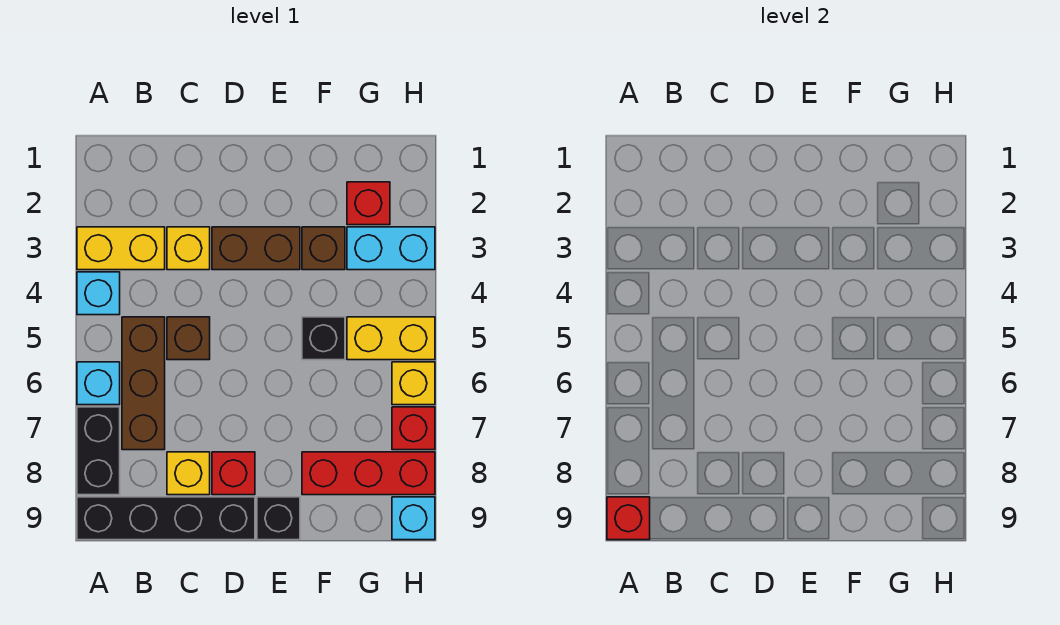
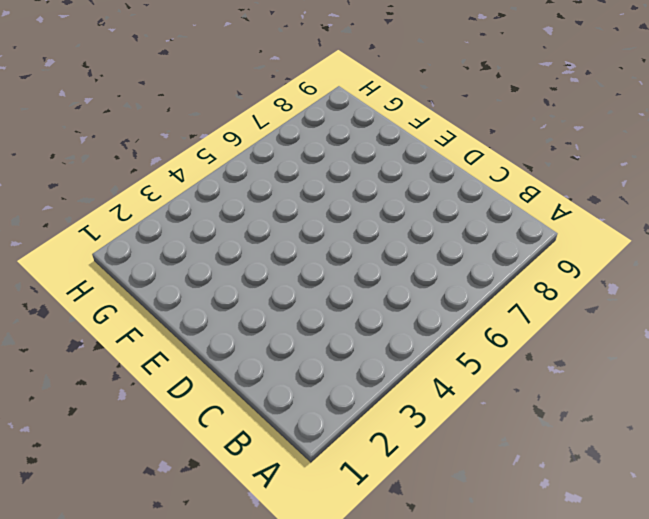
none -> yellow brick A3:B3 level 1
none -> cyan brick A4 level 1
none -> cyan brick A6 level 1

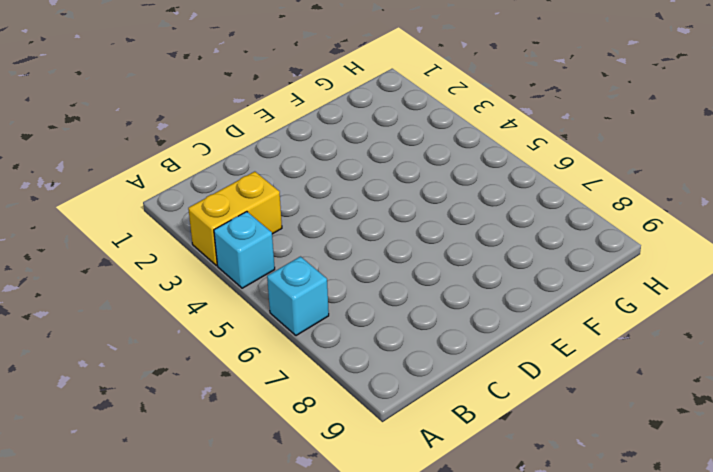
none -> black brick A7:A8 level 1
none -> black brick A9:D9 level 1
none -> brown brick B5:B7 level 1

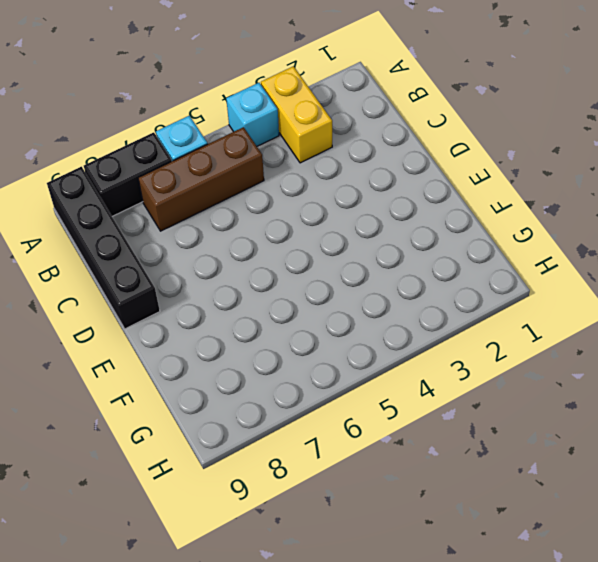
none -> yellow brick C3 level 1
none -> brown brick C5 level 1
none -> yellow brick C8 level 1

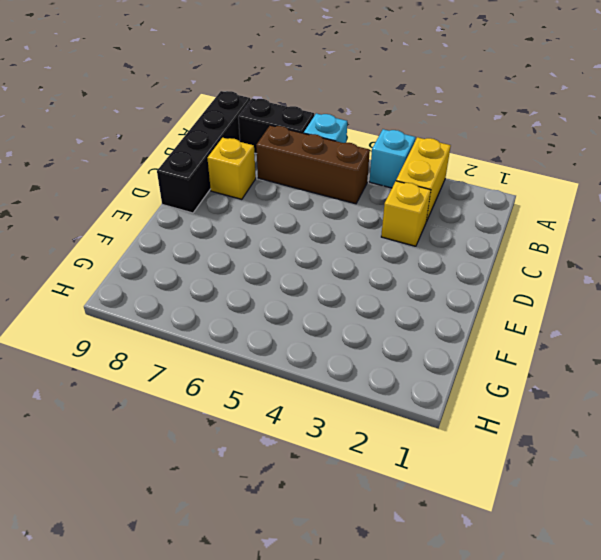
none -> brown brick C5 level 1
none -> brown brick D3:E3 level 1
none -> red brick D8 level 1

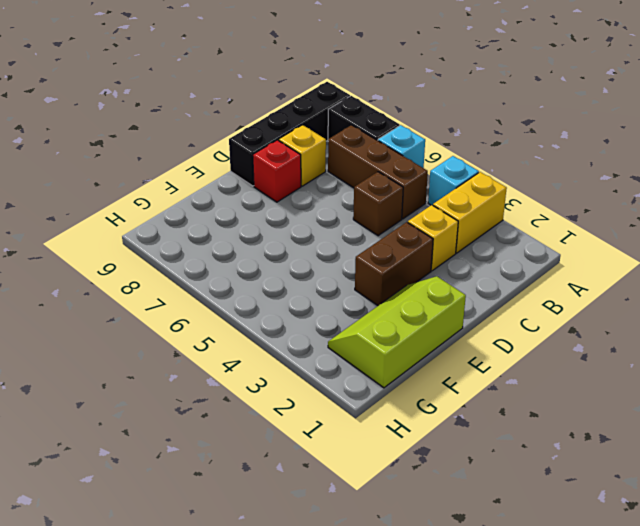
lime slope E1:G2 level 1 top 1 -> red brick G2 level 1
none -> black brick E9 level 1
none -> brown brick F3 level 1
none -> black brick F5 level 1

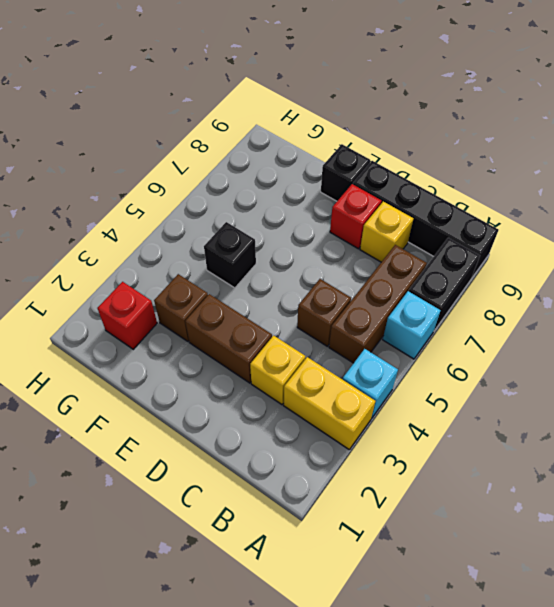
none -> red brick F8:H8 level 1
none -> cyan brick G3:H3 level 1
none -> yellow brick G5:H5 level 1

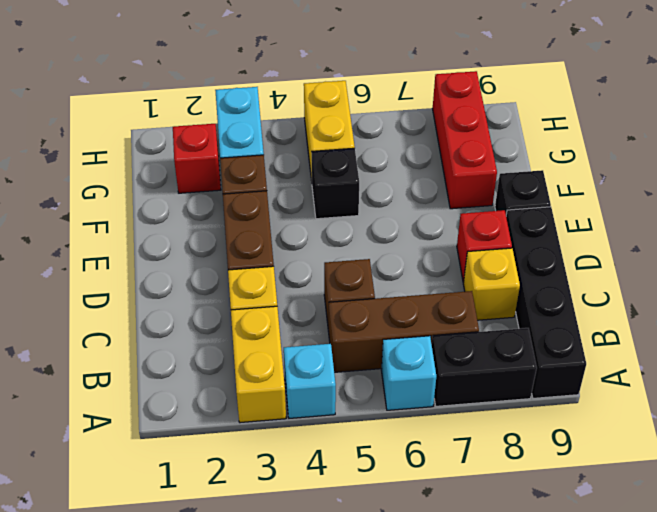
none -> yellow brick H6 level 1
none -> red brick H7 level 1
none -> cyan brick H9 level 1

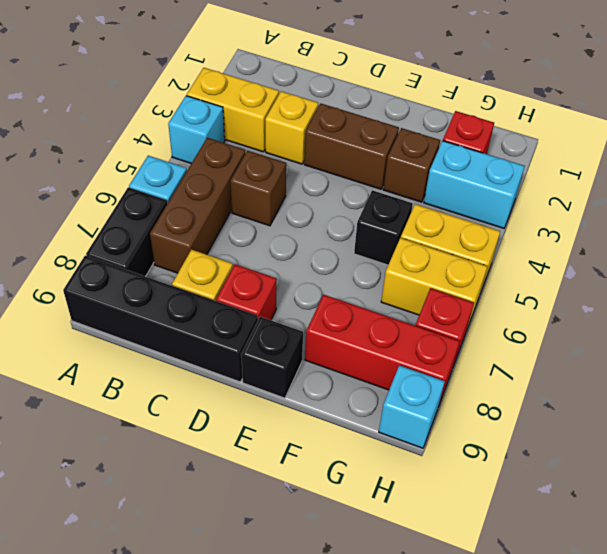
yellow brick G6:H6 level 1 -> yellow brick H6 level 1
none -> red brick A9 level 2

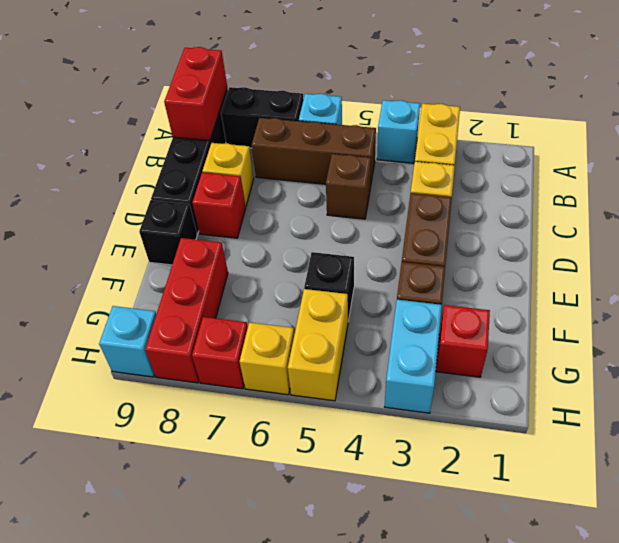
red brick A9:B9 level 2 -> red brick A9 level 2

